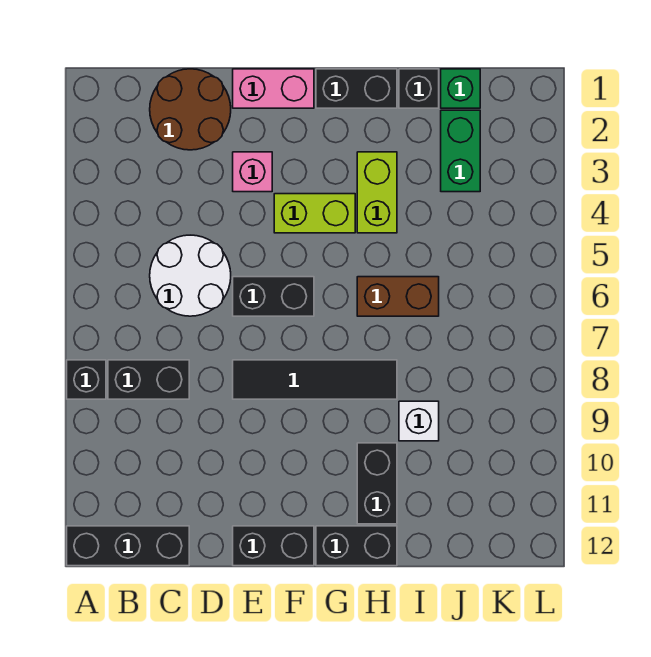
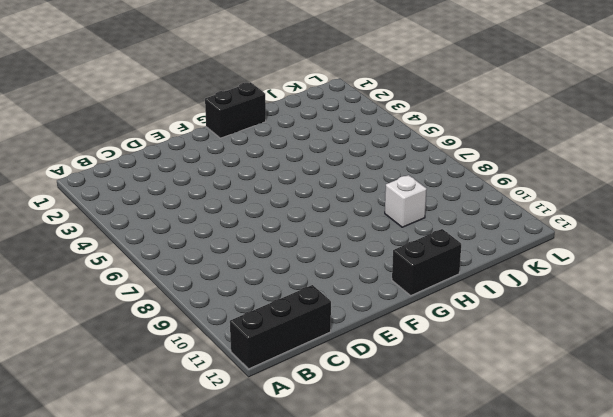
none -> black brick A8 level 1
none -> black brick B8:C8 level 1
none -> brown round brick C1:D2 level 1

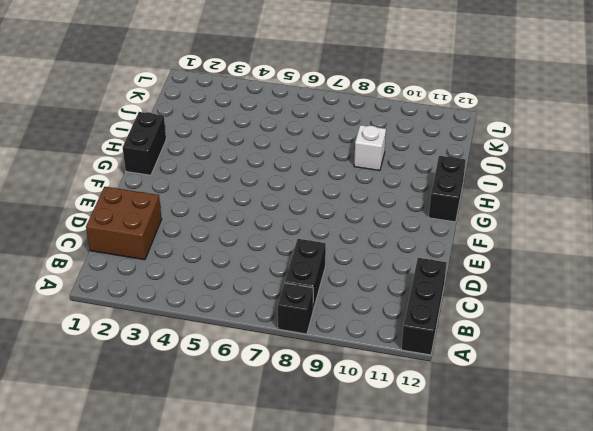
brown brick C1:D2 level 1 -> brown round brick C1:D2 level 1
none -> white round brick C5:D6 level 1
none -> pink brick E1:F1 level 1
none -> pink brick E3 level 1

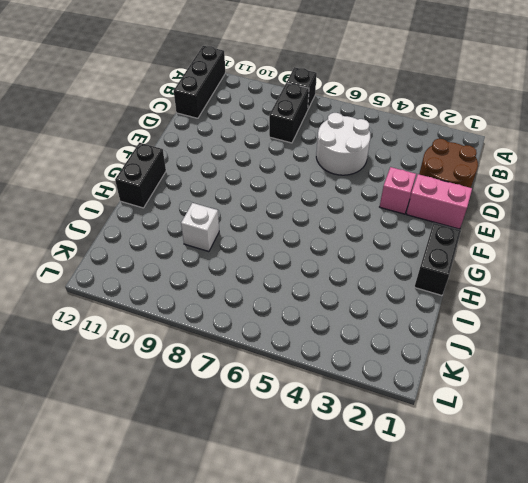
pink brick E1:E2 level 1 -> pink brick E1:F1 level 1
none -> black brick E6:F6 level 1
none -> black tile E8:H8 level 1
none -> black brick E12:F12 level 1

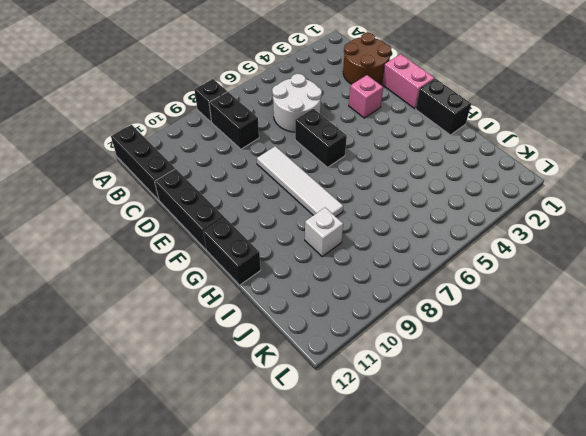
black brick D12:F12 level 1 -> black brick E12:F12 level 1
white tile E8:H8 level 1 -> black tile E8:H8 level 1
none -> lime brick F4:G4 level 1
none -> lime brick H3:H4 level 1
none -> brown brick H6:I6 level 1

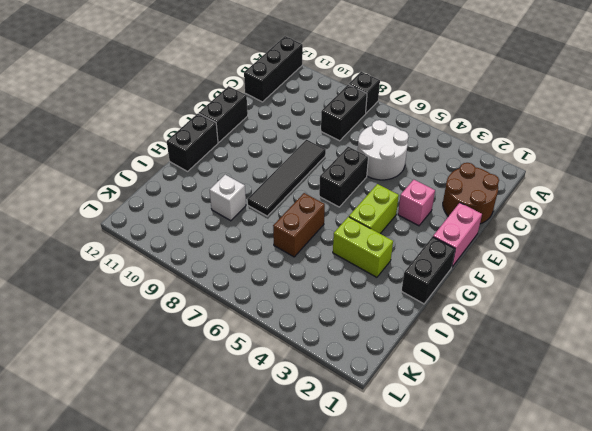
none -> black brick H10:H11 level 1
none -> black brick I1 level 1
none -> green brick J1 level 1

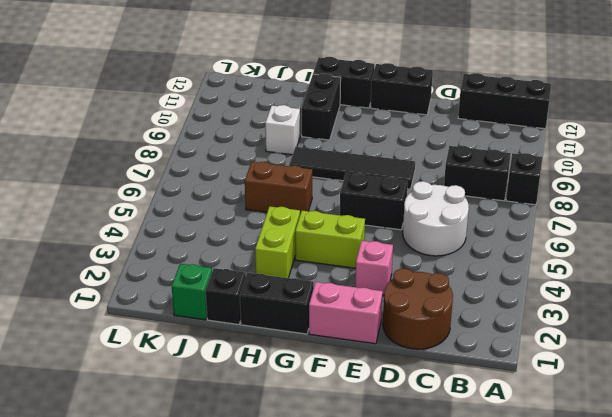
none -> green brick J2:J3 level 1

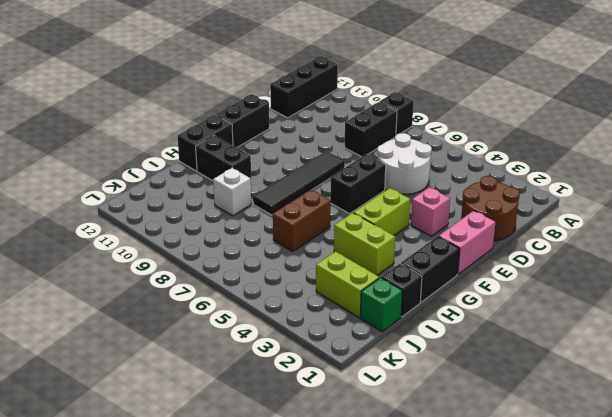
lime brick J2:J3 level 1 -> green brick J2:J3 level 1

